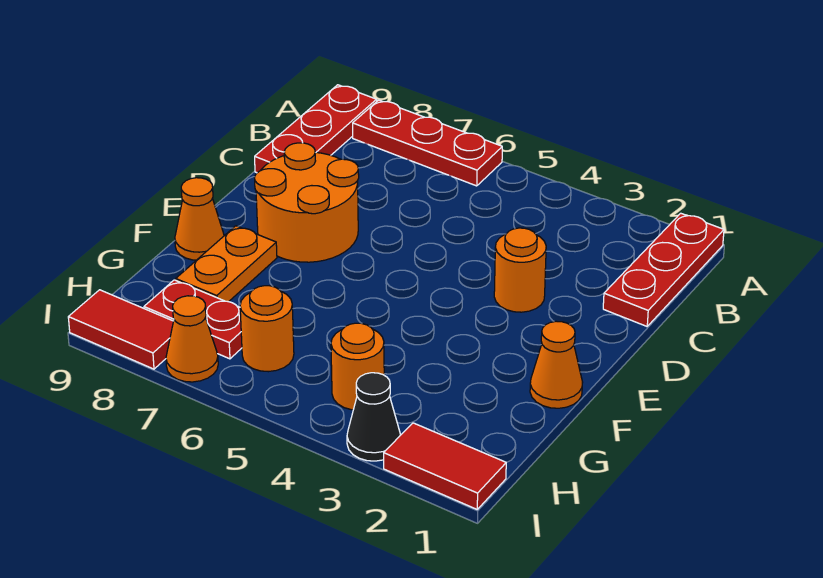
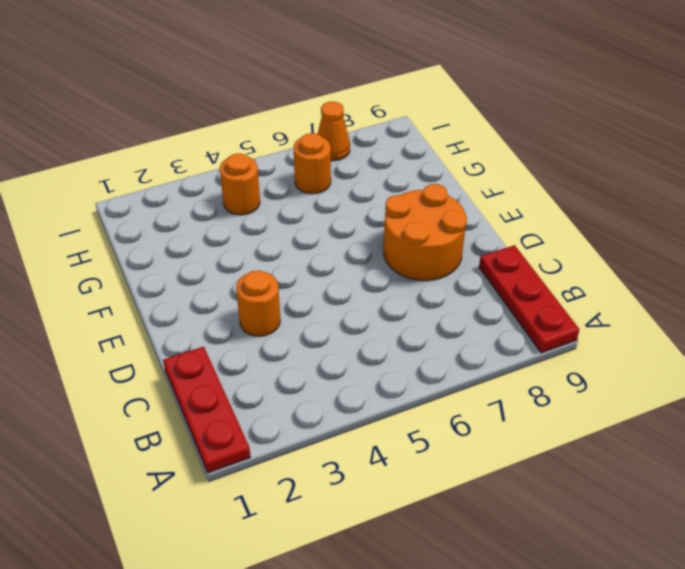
none -> red plate A6:A8 level 1
none -> orange cone F1 level 1
none -> orange plate F8:G8 level 1

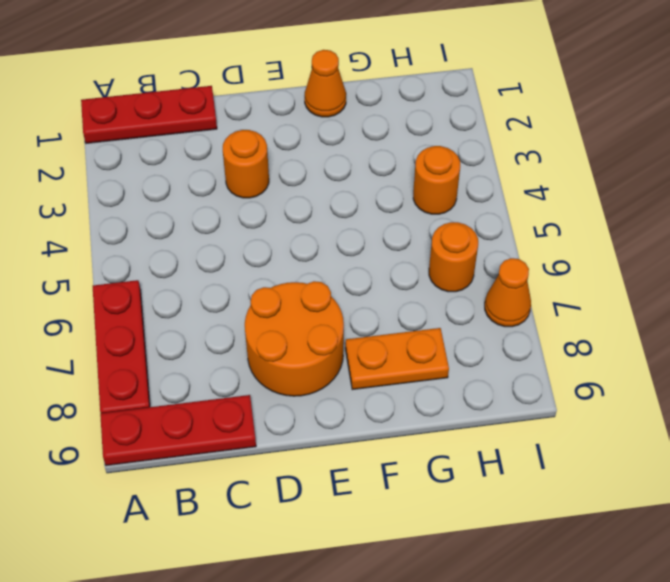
none -> orange cone F9 level 1
none -> red plate H7:H8 level 1
none -> red tile I1:I2 level 1

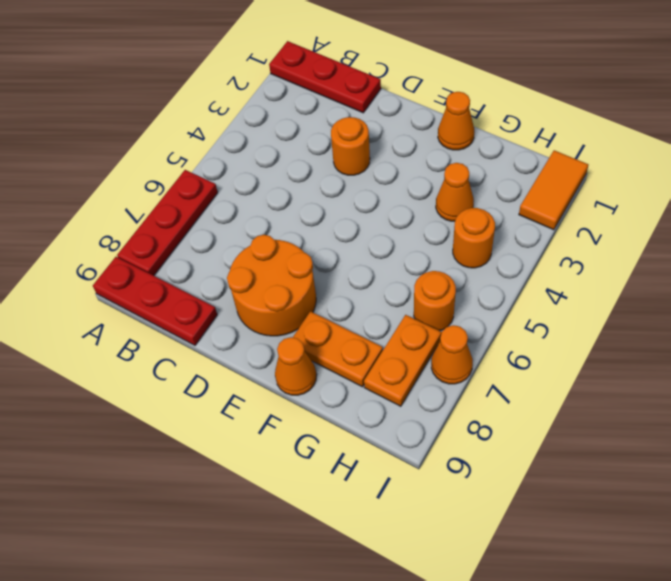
orange cone G3 level 1 -> none
orange plate H7:H8 level 1 -> red plate H7:H8 level 1
orange tile I1:I2 level 1 -> red tile I1:I2 level 1
none -> black cone I3 level 1
none -> red tile I8:I9 level 1

